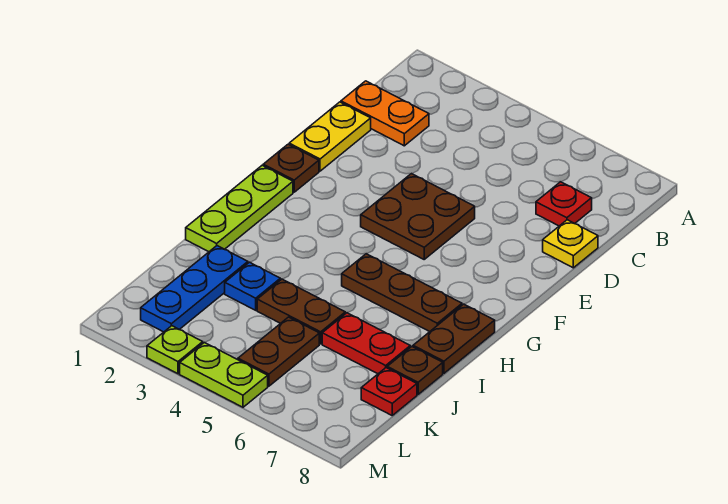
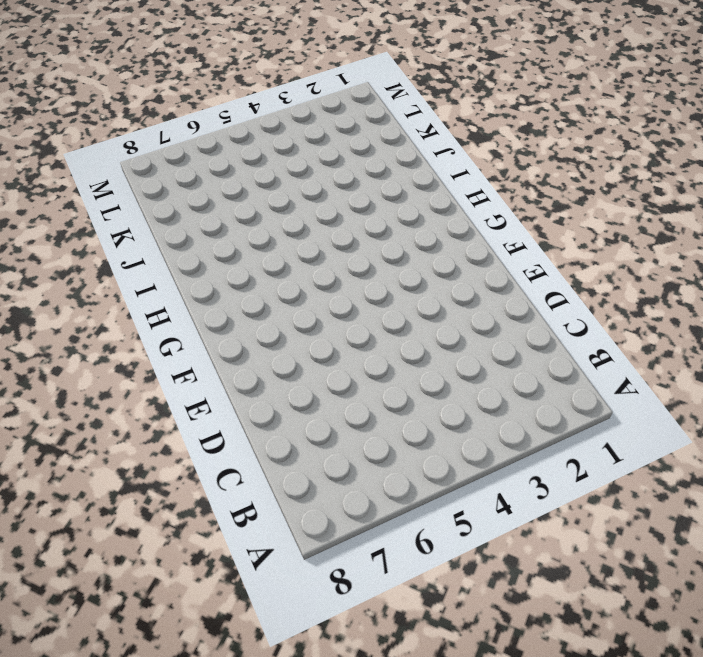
none -> orange plate C1:C2 level 1
none -> red plate C7 level 1
none -> yellow plate D1:E1 level 1

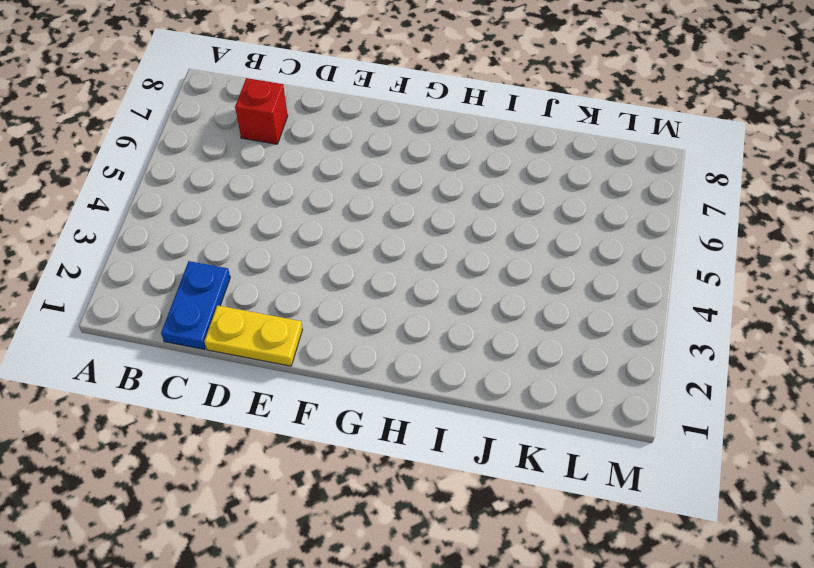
blue plate C1:C2 level 1 -> orange plate C1:C2 level 1
red brick C7 level 1 -> red plate C7 level 1
none -> yellow plate D8 level 1
none -> brown plate E4:F5 level 1
none -> brown plate F1 level 1

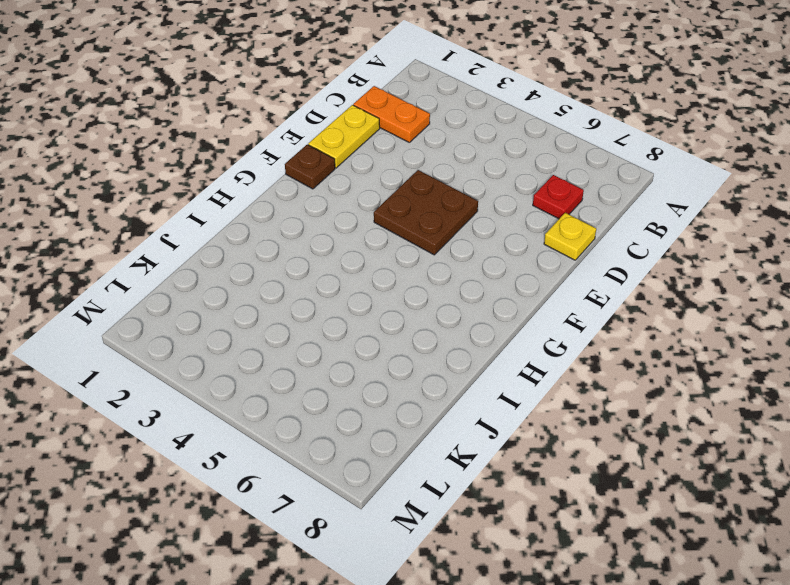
none -> lime plate G1:I1 level 1
none -> brown plate H5:H7 level 1
none -> brown plate H8:I8 level 1

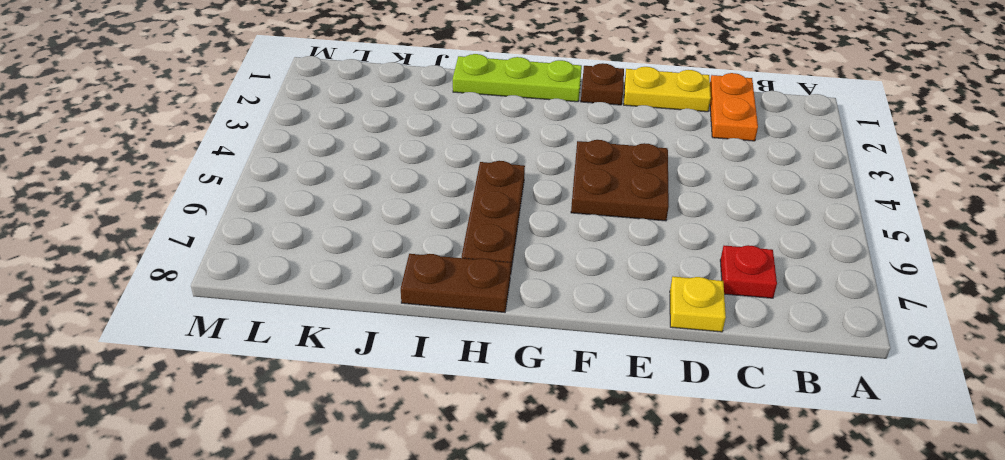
none -> blue plate J2:L2 level 1
none -> blue plate J3 level 1
none -> brown plate J4:J5 level 1

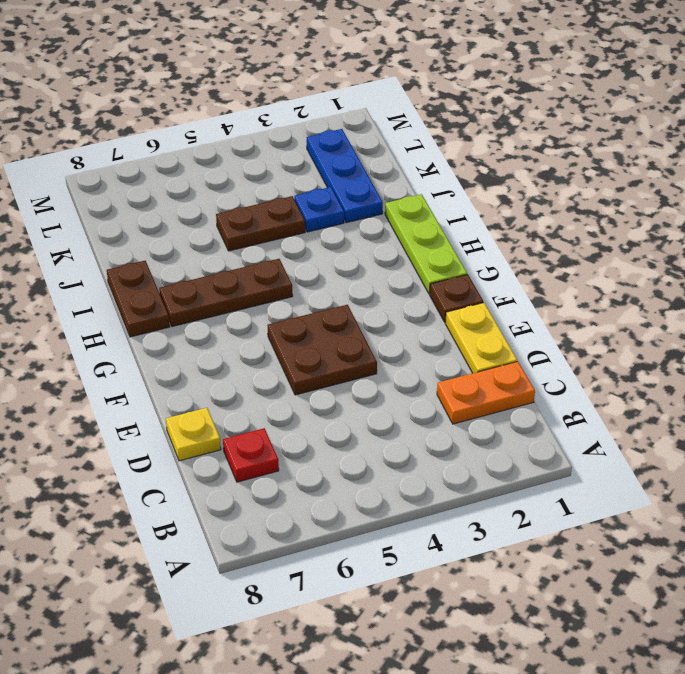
none -> red plate J6:J7 level 1
none -> brown plate J8 level 1
none -> brown plate K5:L5 level 1

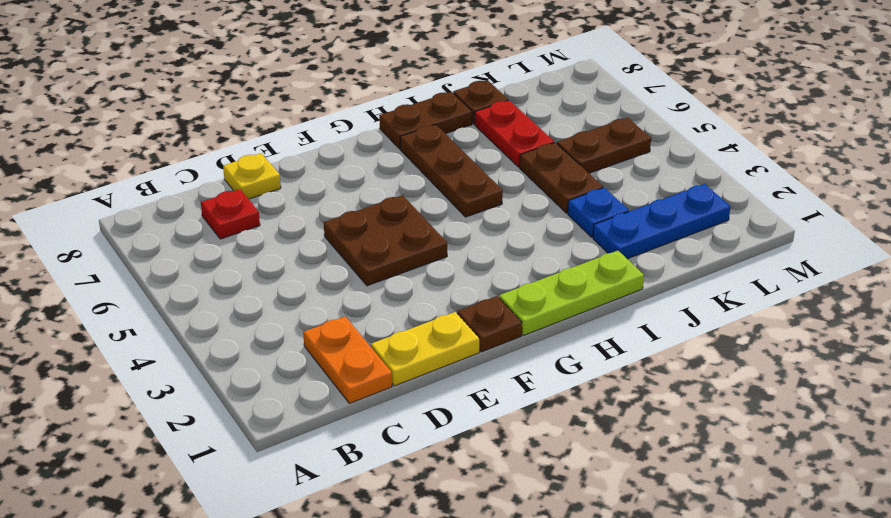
none -> red plate K8 level 1
none -> lime plate M3 level 1
none -> lime plate M4:M5 level 1

